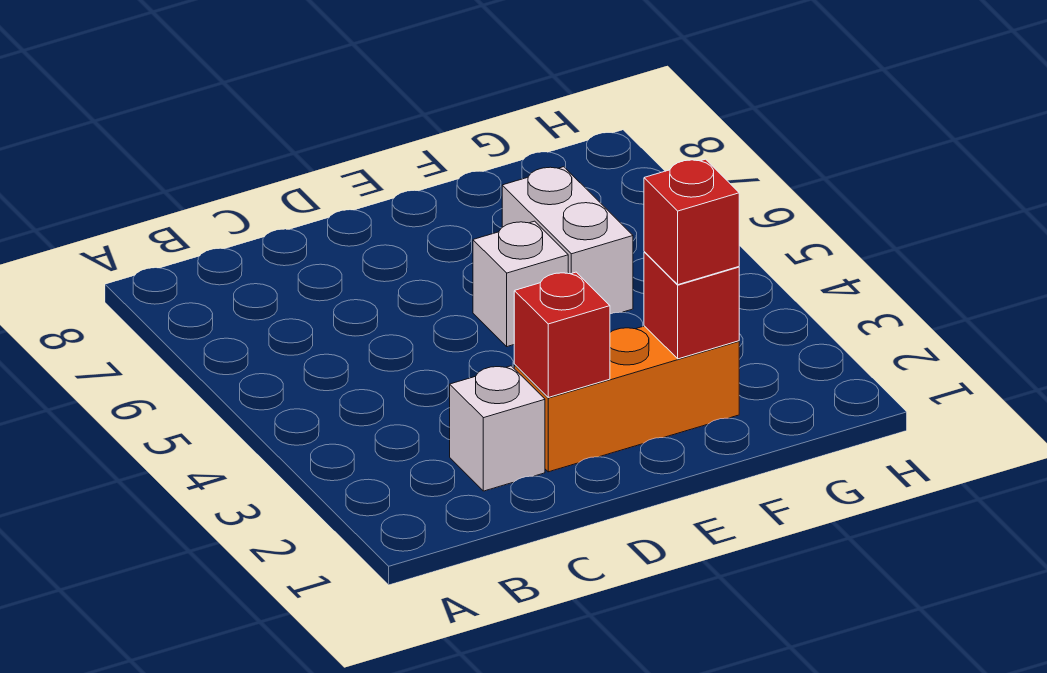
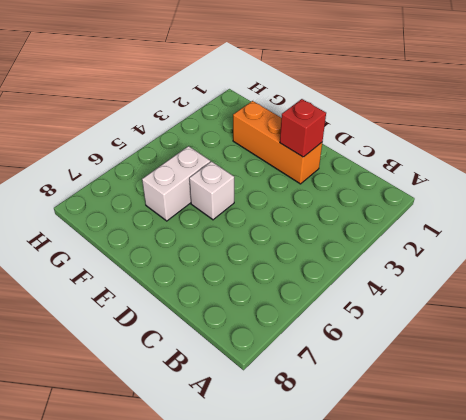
none -> white brick C2 level 1
none -> red brick F2 level 2

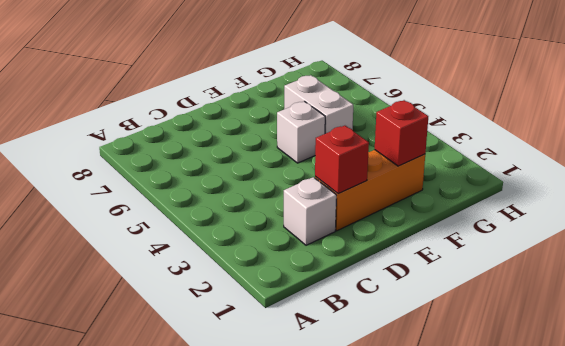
none -> red brick F2 level 3

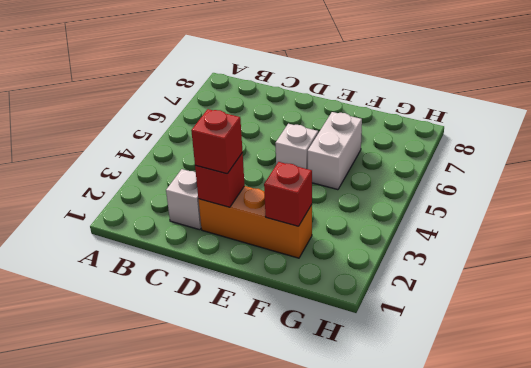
red brick D2 level 3 -> red brick F2 level 3

